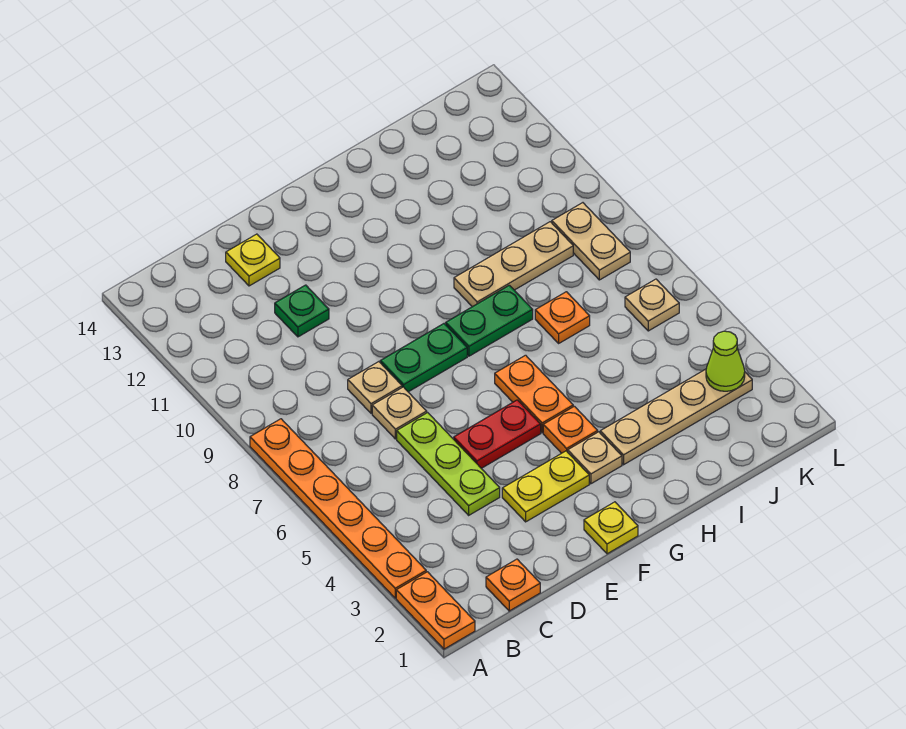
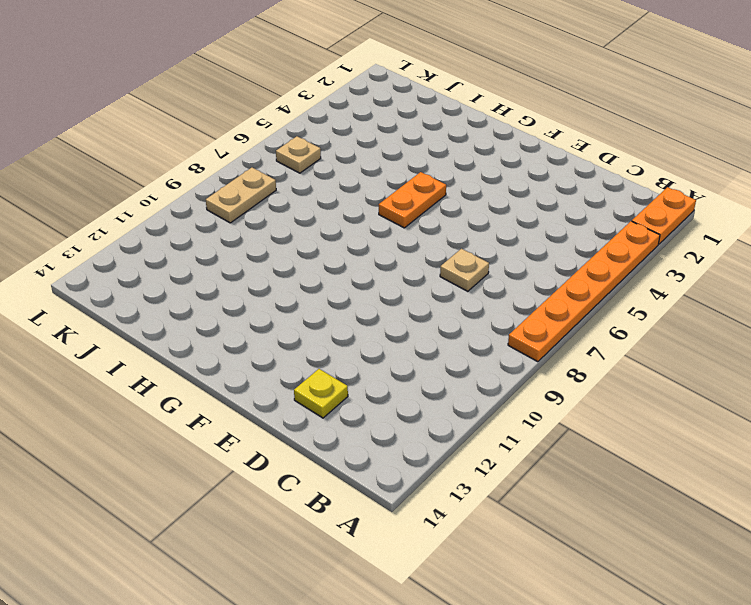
none -> orange plate C1 level 1
none -> lime plate D4:D6 level 1
none -> tan plate D8 level 1

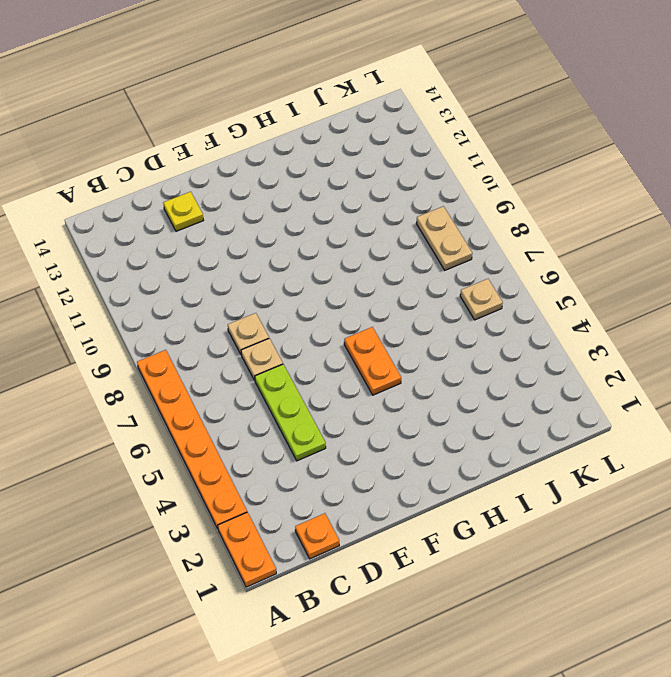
none -> green plate D11 level 1
none -> yellow plate E3:F3 level 1
none -> red plate E5:F5 level 1

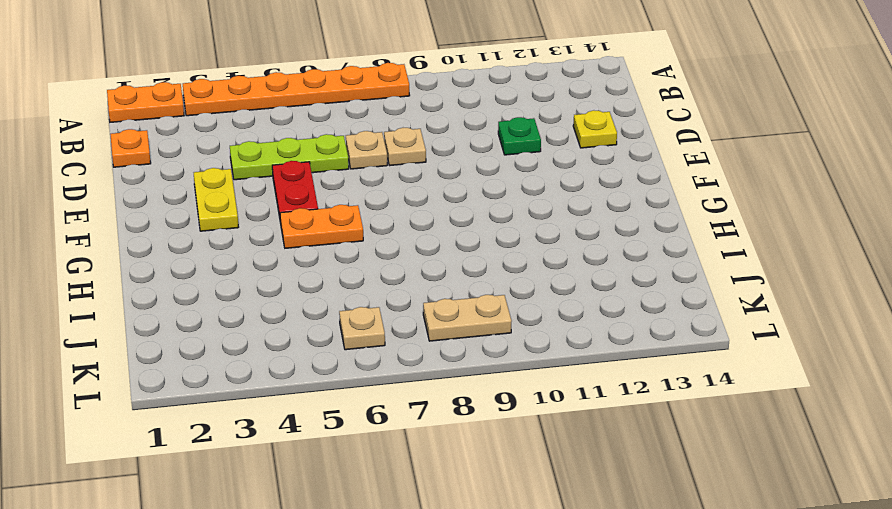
none -> green plate E8:F8 level 1
none -> yellow plate F1 level 1
none -> tan plate G3 level 1

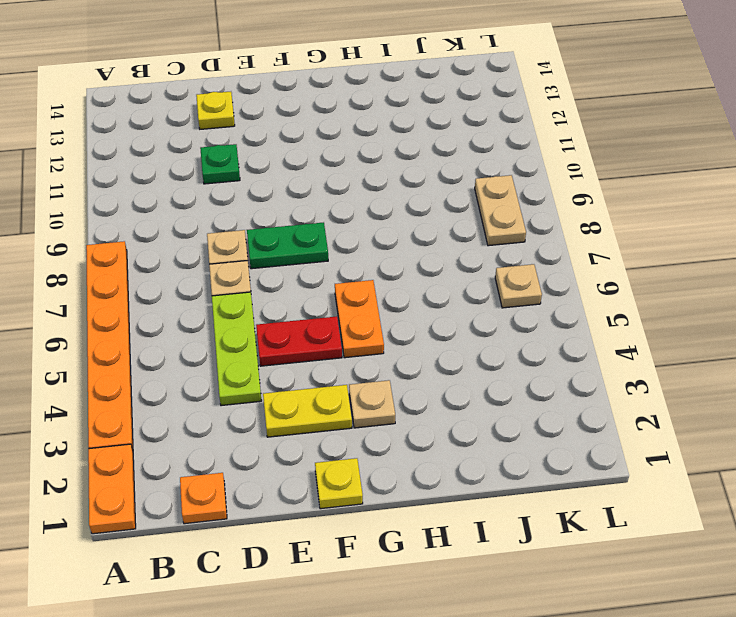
none -> orange plate G4 level 1
none -> green plate G8:H8 level 1
none -> tan plate H3:K3 level 1

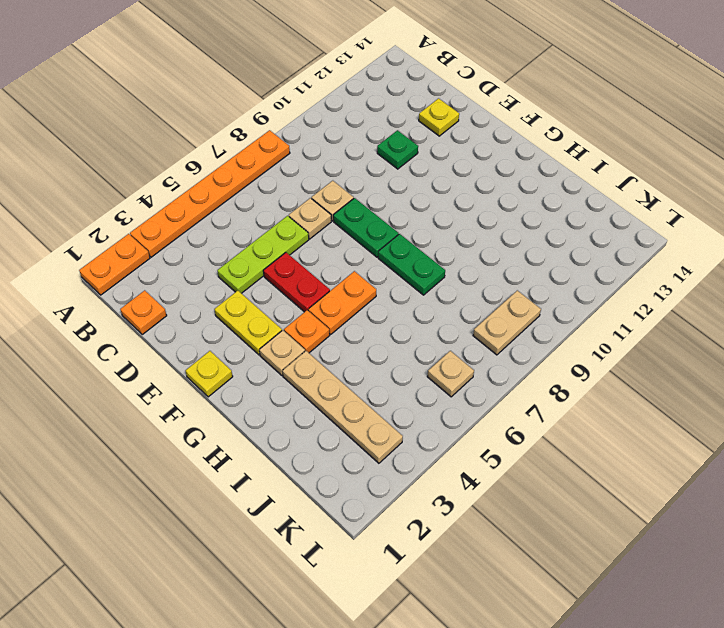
none -> tan plate H9:J9 level 1
none -> orange plate I7 level 1
none -> lime cone K3 level 2

